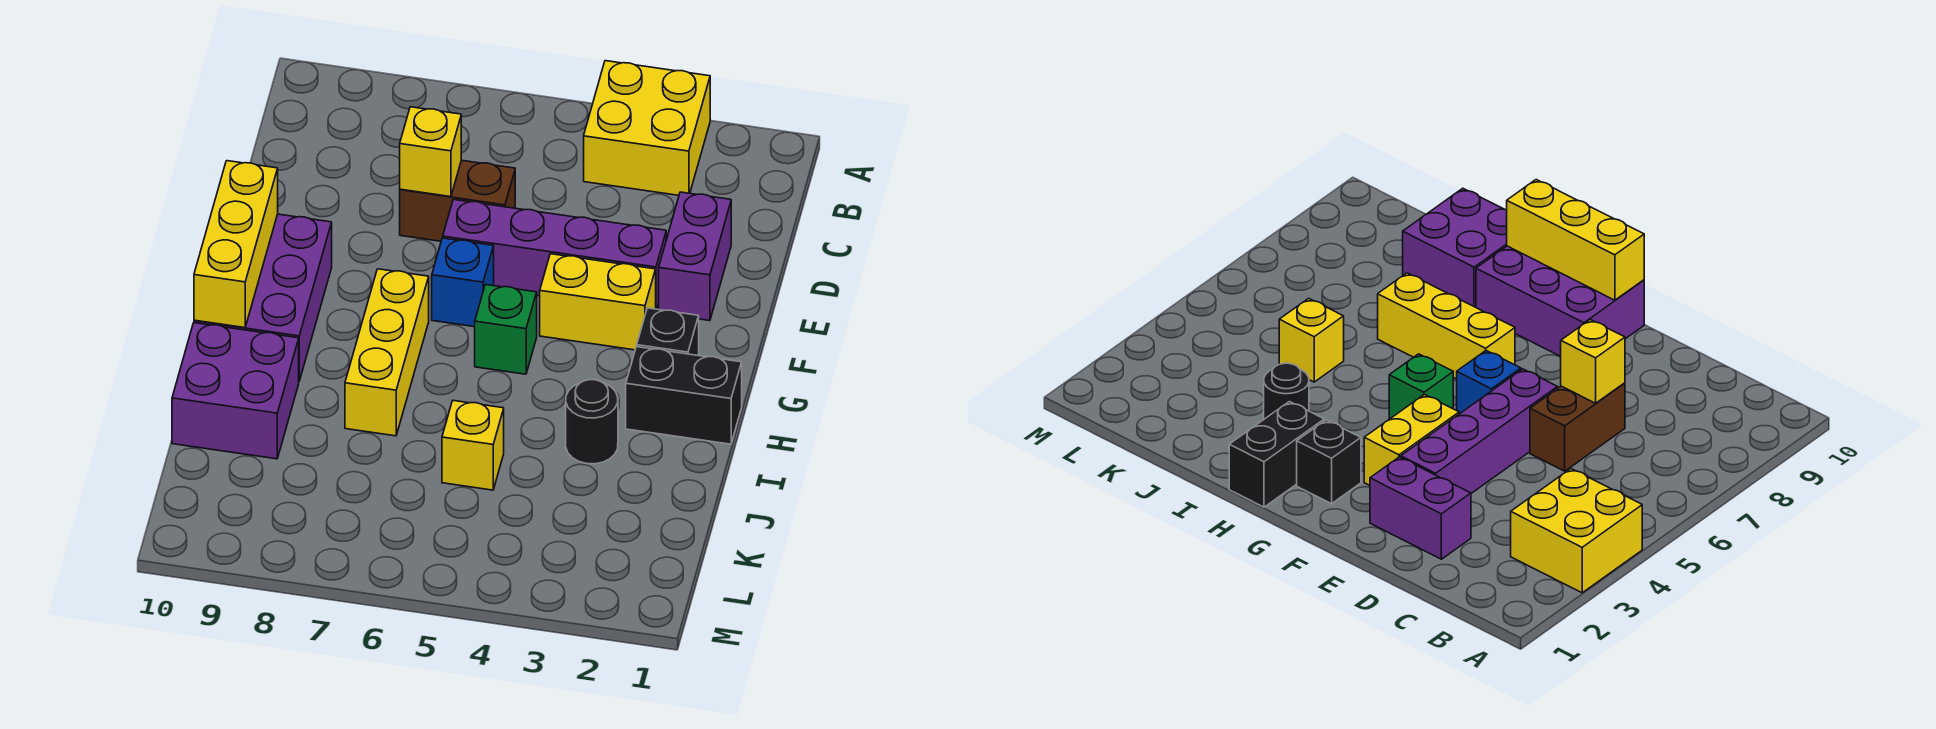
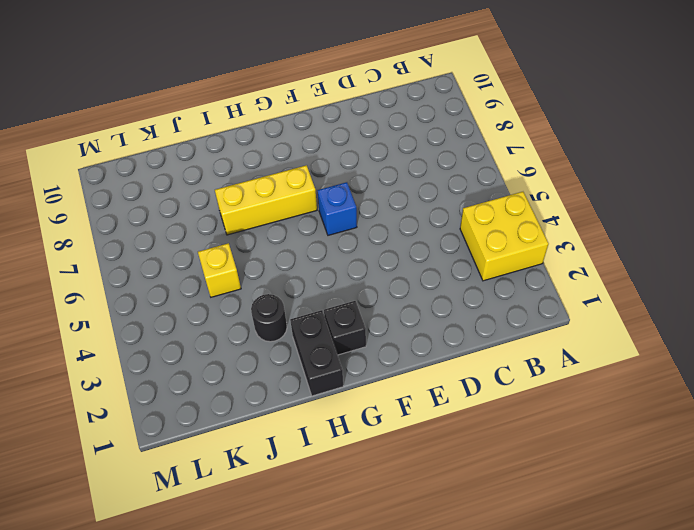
none -> purple brick D2:E2 level 1
none -> brown brick D6:D7 level 1
none -> purple brick E3:E6 level 1

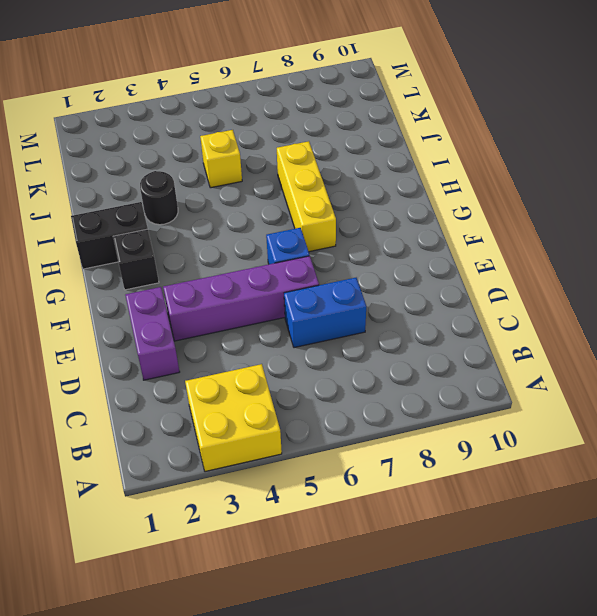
blue brick D6:D7 level 1 -> brown brick D6:D7 level 1
none -> yellow brick F3:F4 level 1
none -> purple brick F9:H10 level 1
none -> green brick G5 level 1

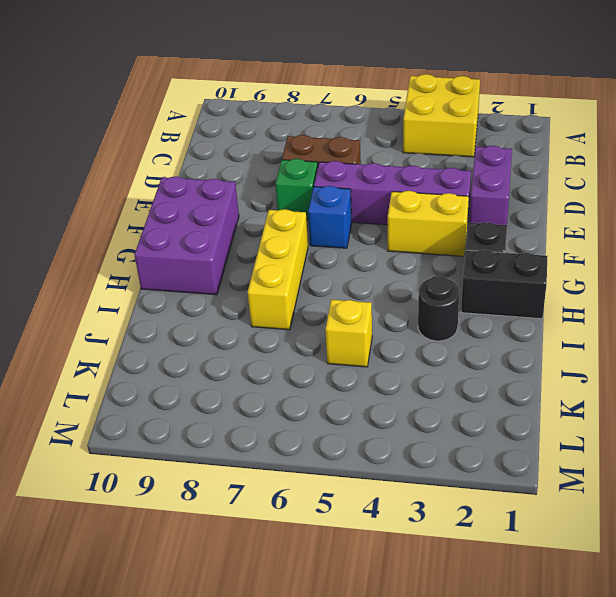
green brick E7 level 1 -> green brick G5 level 1
none -> purple brick I9:J10 level 1
none -> yellow brick D7 level 2
none -> yellow brick F10:H10 level 2

